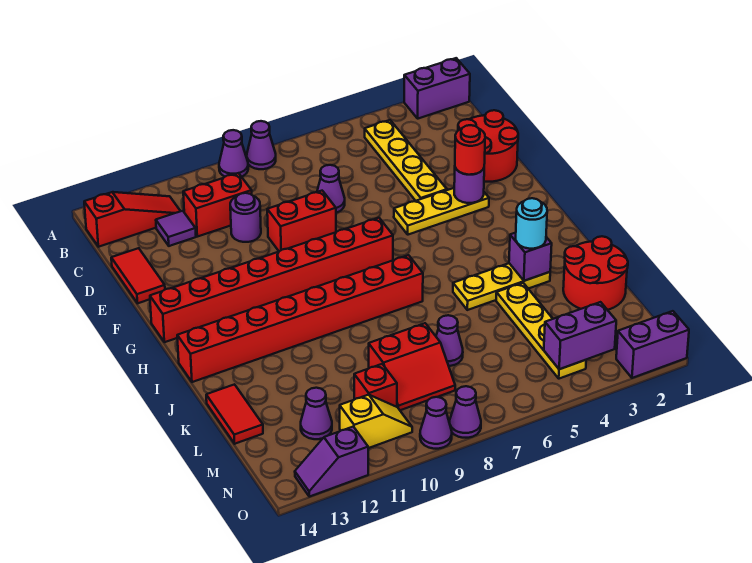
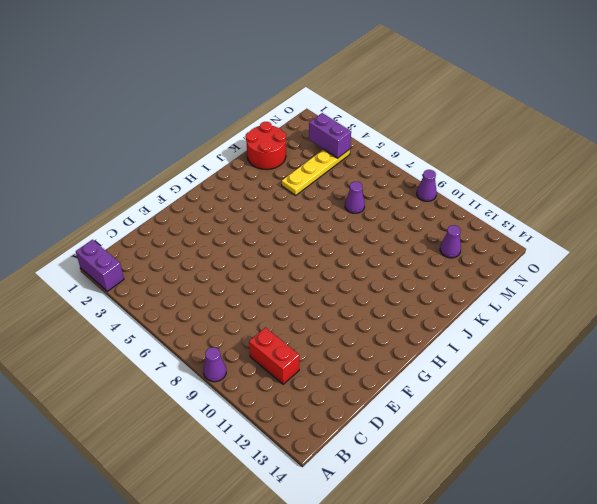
none -> purple cone A8 level 1
none -> yellow plate B4:E4 level 1
none -> red slope B12:B14 level 1 top 14
none -> purple tile C12 level 1

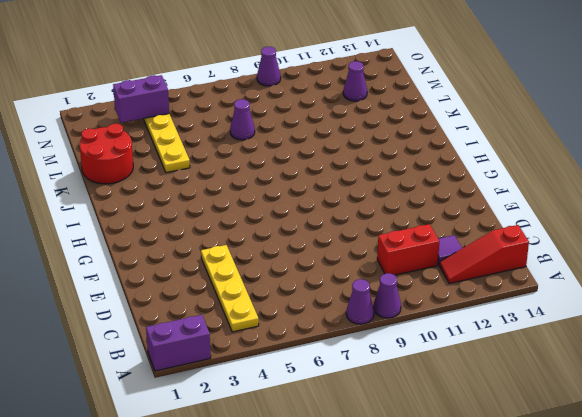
none -> red round brick D1:E2 level 1
none -> purple cone D7 level 1
none -> purple round brick D10 level 1
none -> red tile D14:E14 level 1

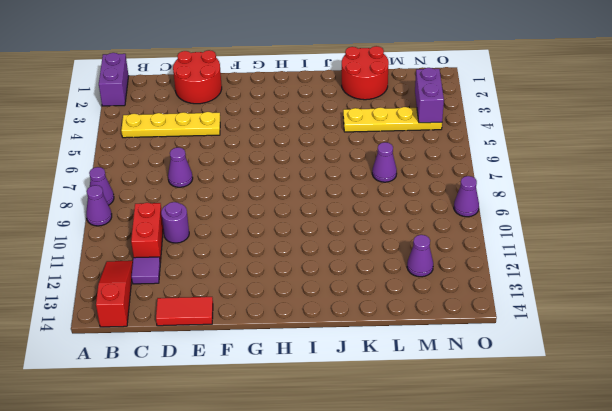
none -> red brick E8:E9 level 1
none -> yellow plate F3:F5 level 1
none -> red brick G7:G14 level 1
none -> red brick I7:I14 level 1

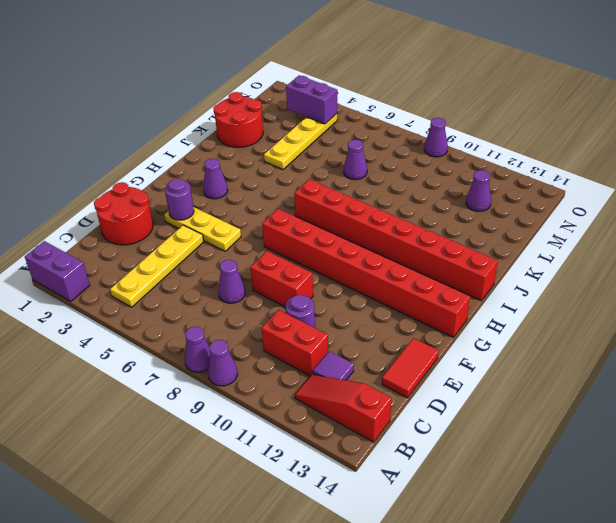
purple cone H3 level 1 -> purple cone O8 level 1
none -> yellow plate J3:J5 level 1
none -> red tile K14:L14 level 1
none -> red slope L8:M9 level 1 top L
none -> red brick M10 level 1

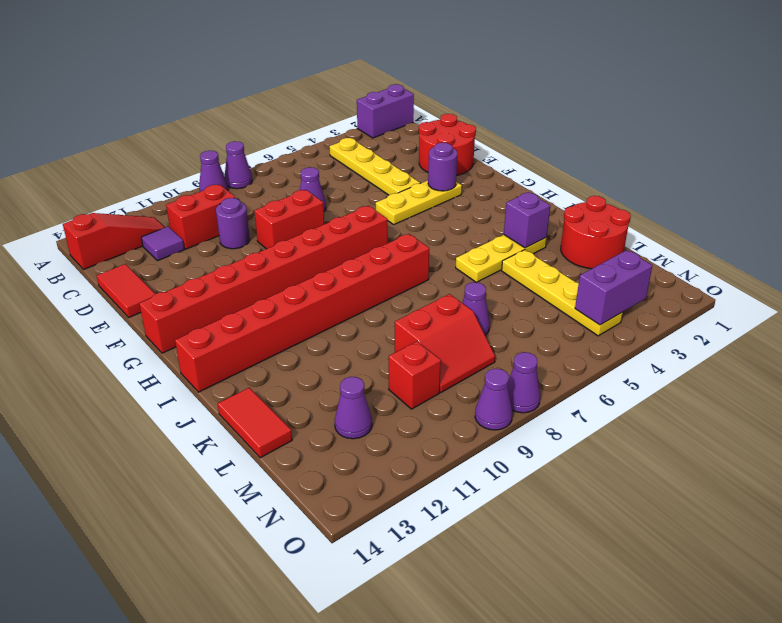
none -> yellow slope N10:N11 level 1 top 11
none -> purple brick O1:O2 level 1
none -> purple slope O12:O13 level 1 top 12
none -> red round brick F3 level 3

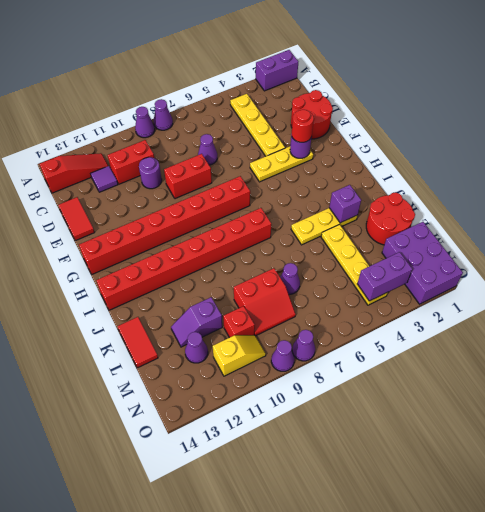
purple slope L11:L12 level 1 top 11 -> purple slope O12:O13 level 1 top 12
purple brick M1:O2 level 1 -> purple brick O1:O2 level 1
none -> cyan round brick J3 level 3

